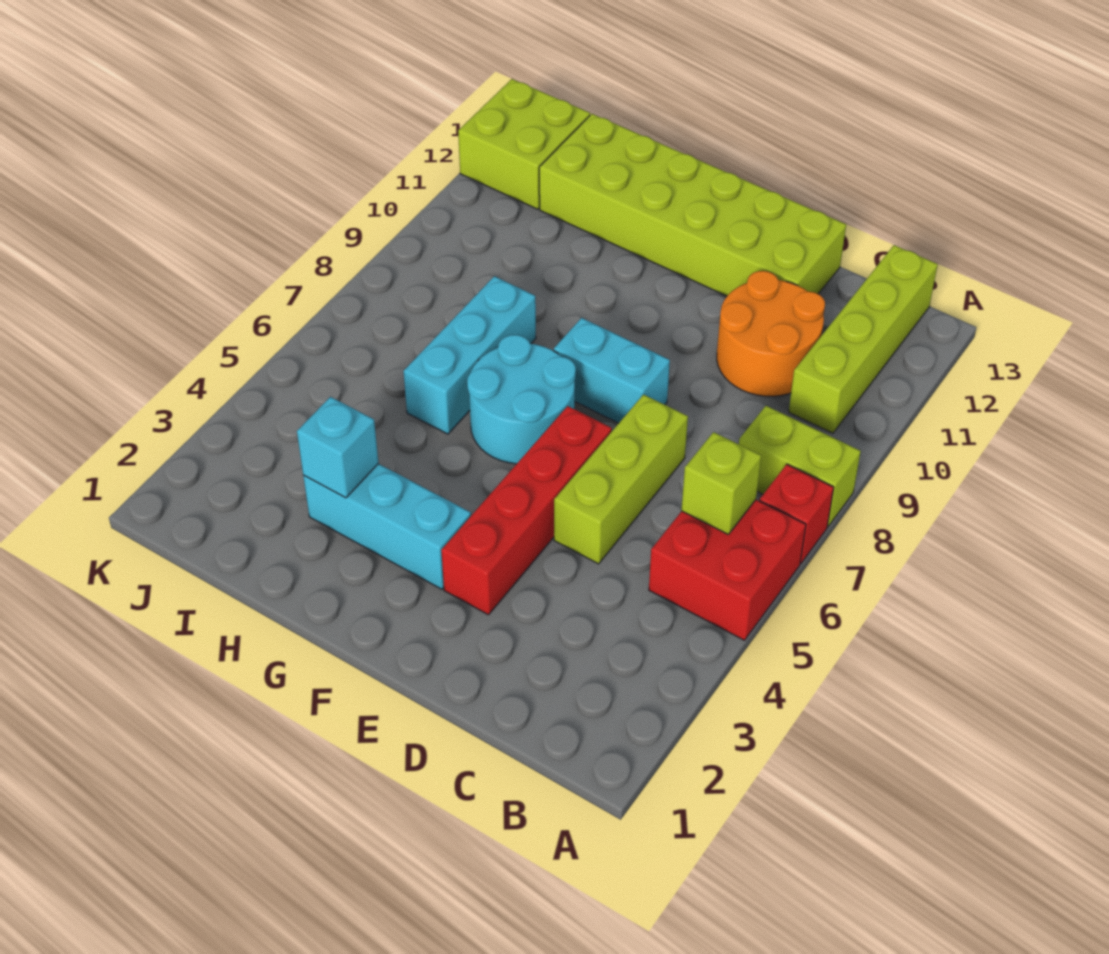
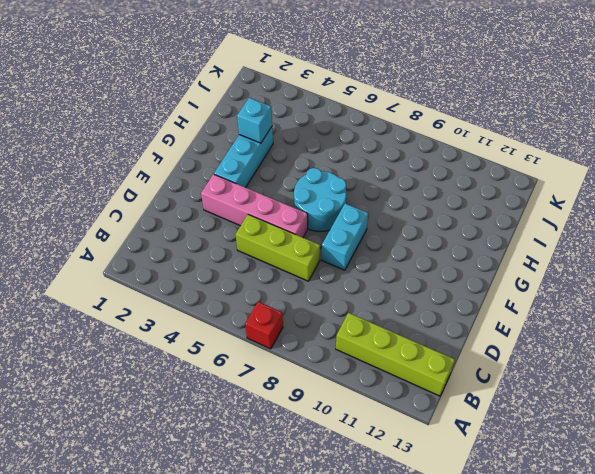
pink brick E3:E6 level 1 -> red brick E3:E6 level 1
none -> red brick A5:B6 level 1
none -> lime brick A8:B8 level 1
none -> orange round brick C10:D11 level 1

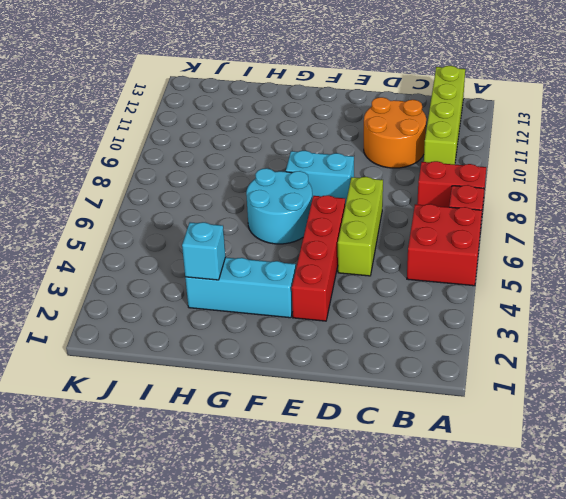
red brick A8:B8 level 1 -> lime brick A8:B8 level 1
none -> lime brick D12:I13 level 1
none -> cyan brick H6:H8 level 1
none -> lime brick J12:K13 level 1

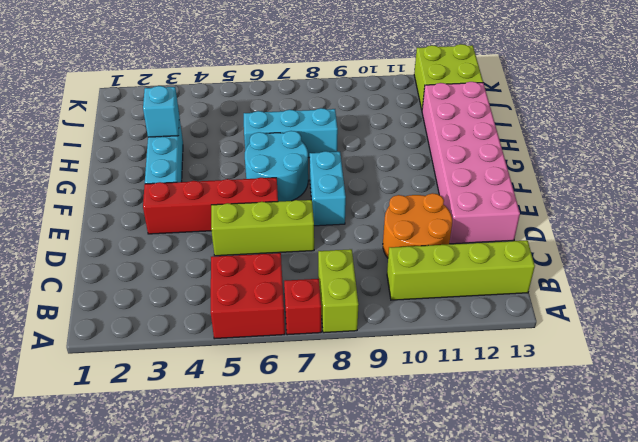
pink brick D12:I13 level 1 -> lime brick D12:I13 level 1
none -> lime brick B6 level 2

